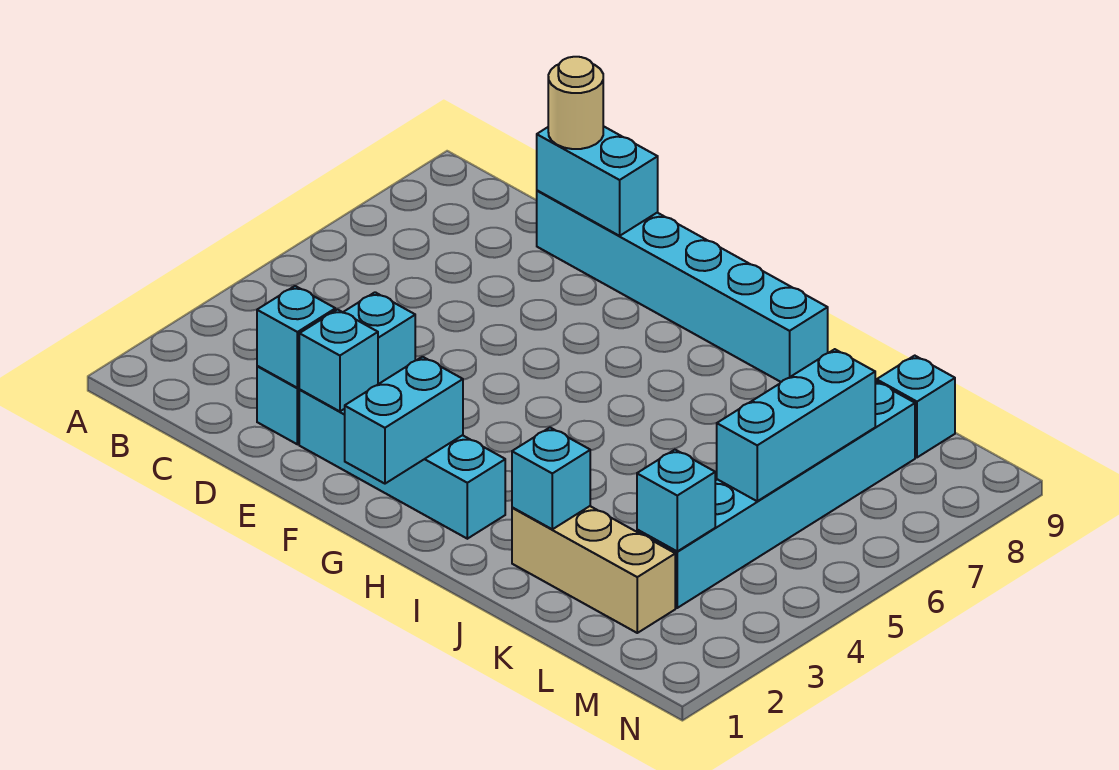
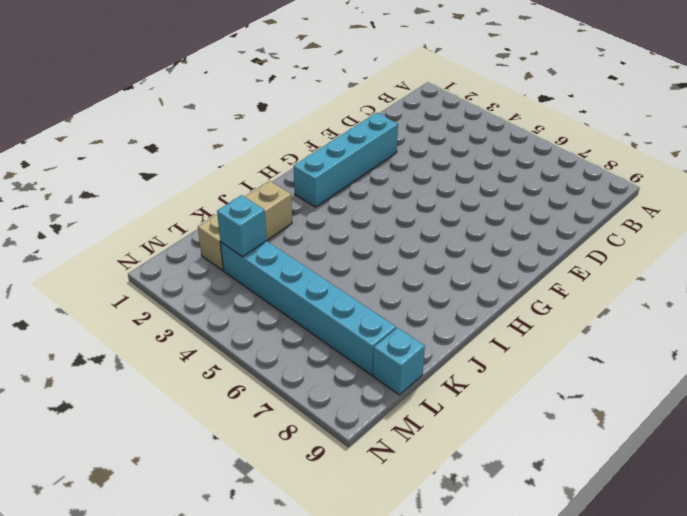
none -> cyan brick D2:D4 level 1
none -> cyan brick D9:I9 level 1
none -> cyan brick D2 level 2

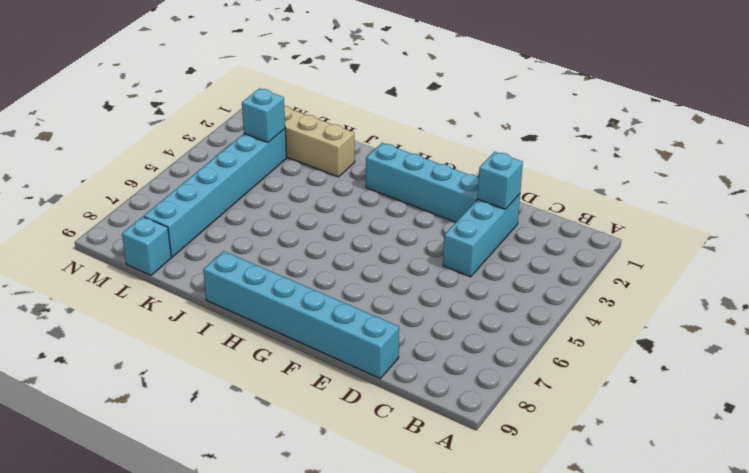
none -> cyan brick D9:E9 level 2
none -> cyan brick E2 level 2
none -> cyan brick G1:G2 level 2

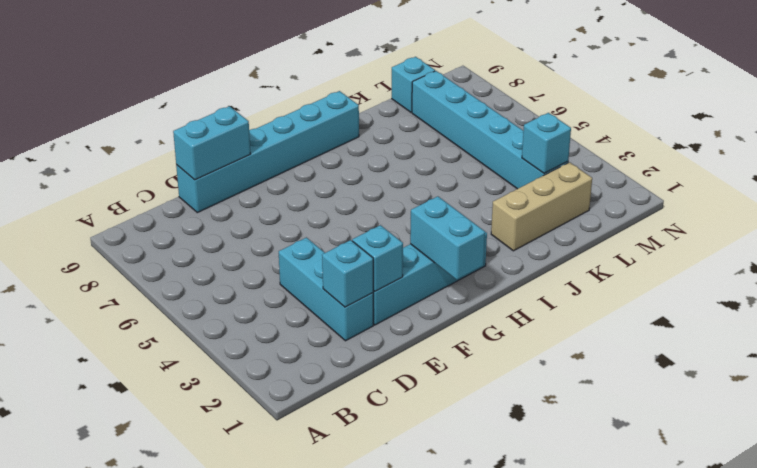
none -> cyan brick J2 level 2
none -> cyan brick L5:L7 level 2
none -> tan round brick D9 level 3

